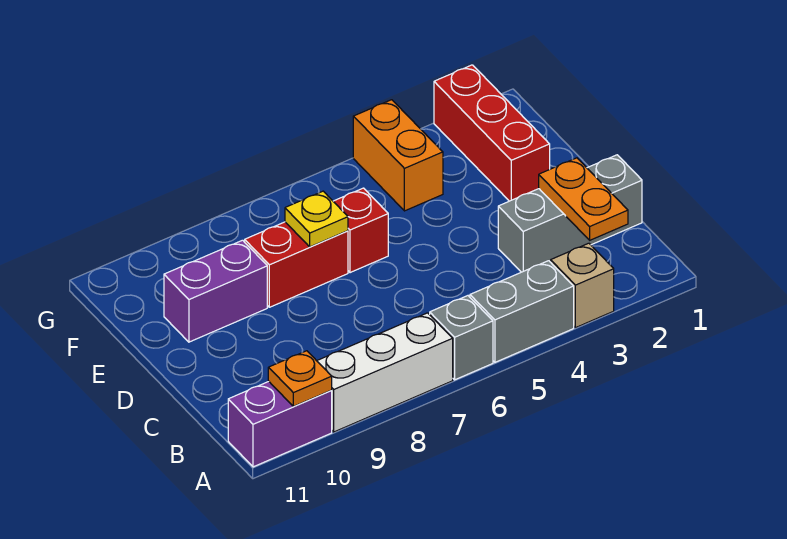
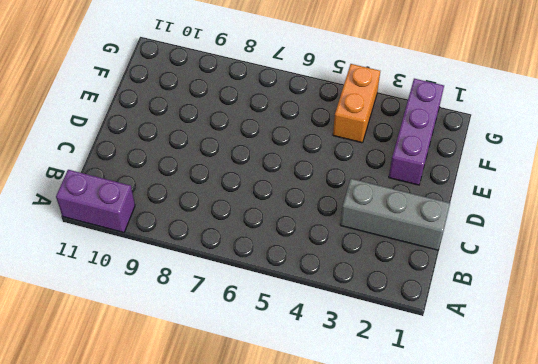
purple brick E2:G2 level 1 -> red brick E2:G2 level 1
none -> tan brick A3 level 1
none -> grey brick A4:A5 level 1
none -> grey brick A6 level 1

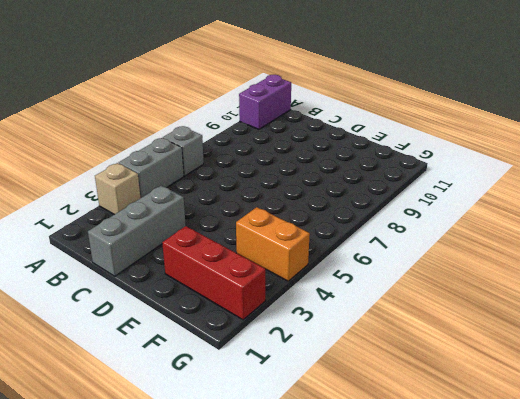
none -> white brick A7:A9 level 1
none -> red brick E6 level 1
none -> red brick E7:E8 level 1

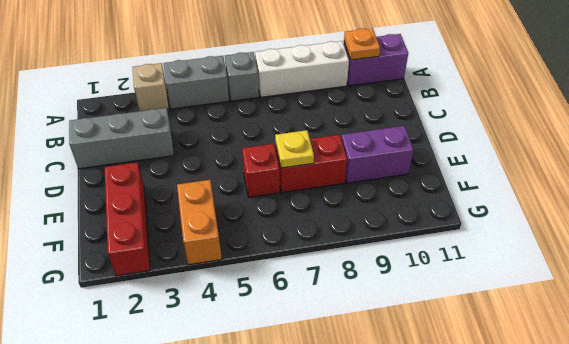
none -> orange plate B2:C2 level 2

